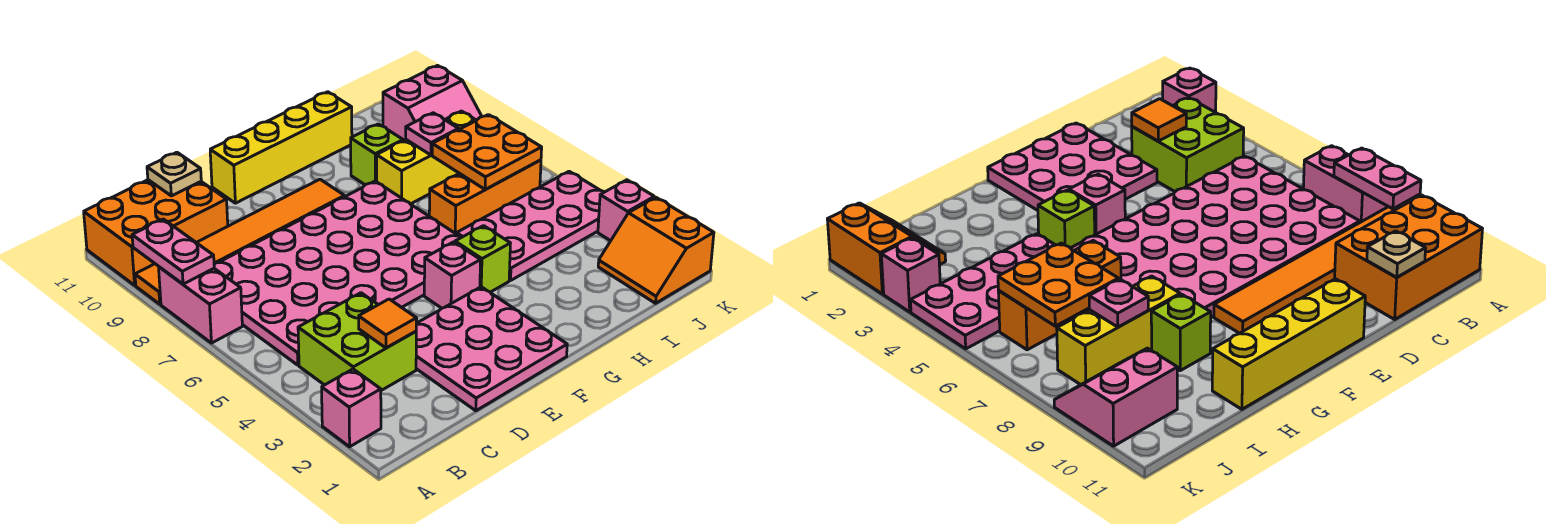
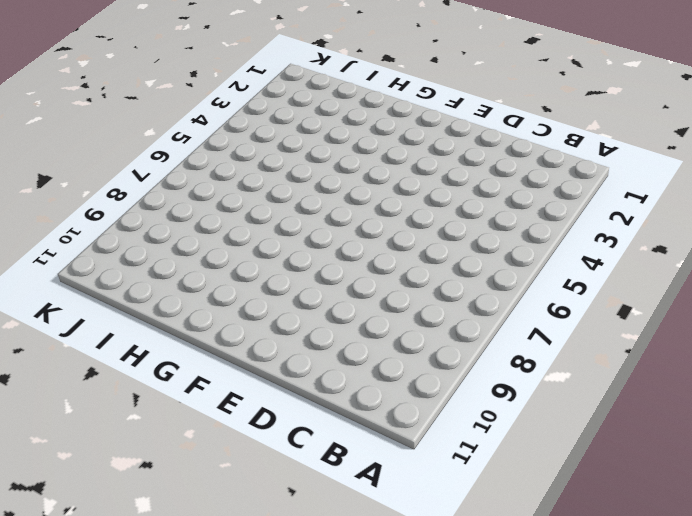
none -> pink brick A2 level 1
none -> pink brick A7:A8 level 1
none -> orange tile A9:F9 level 1

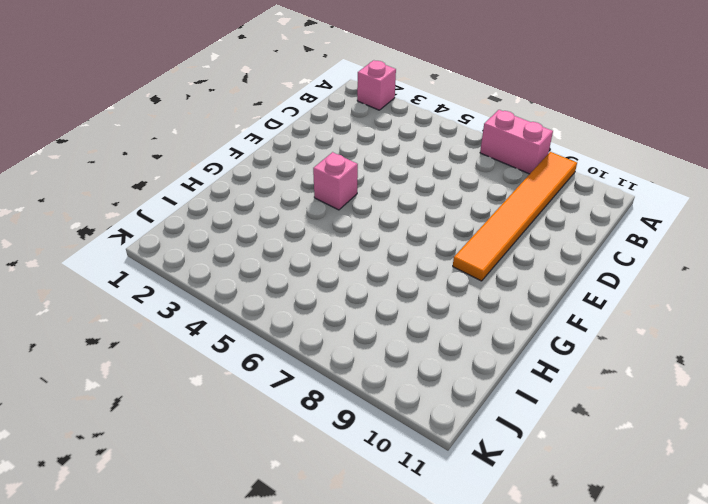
none -> orange brick A10:C11 level 1
none -> lime brick B3:C4 level 1
none -> pink plate B5:G8 level 1

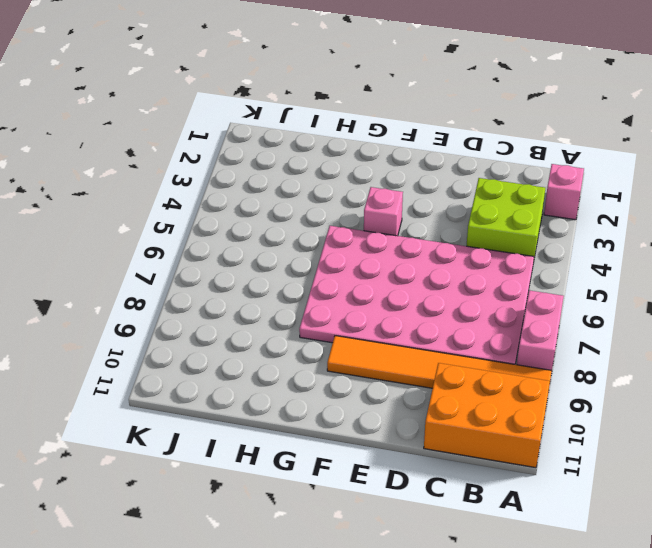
none -> pink plate D1:F3 level 1
none -> yellow brick E11:H11 level 1
none -> lime brick G4 level 1

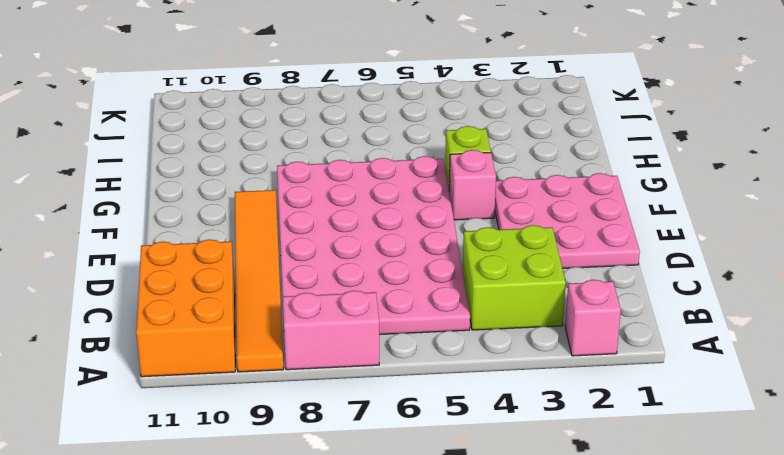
none -> yellow brick E11:H11 level 1
none -> pink plate H4:K5 level 1
none -> orange brick H6:J6 level 1

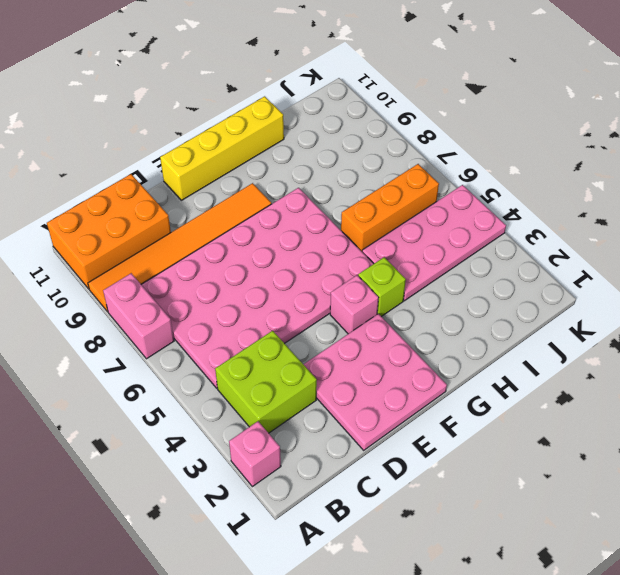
none -> yellow brick H8:J8 level 1
none -> lime brick H9 level 1
none -> orange slope J1:K2 level 1 top K

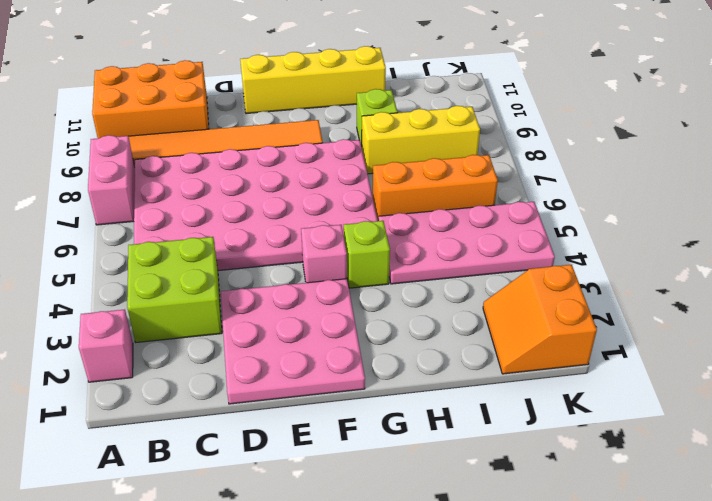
none -> pink slope J9:K10 level 1 top 10
none -> pink brick K3 level 1
none -> pink plate A8:A9 level 2

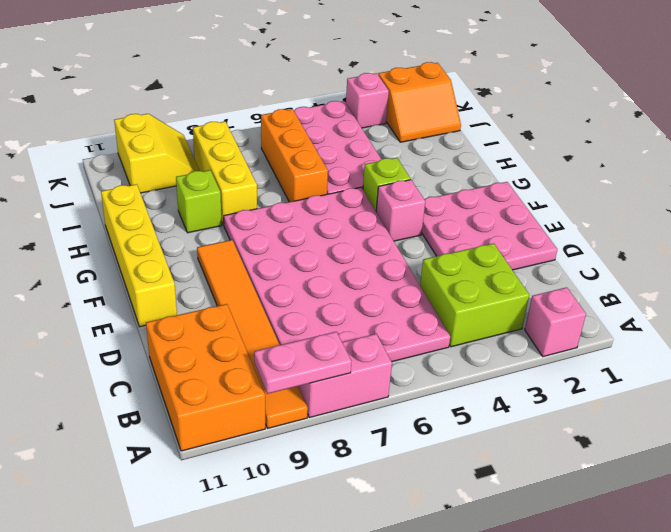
yellow slope J9:K10 level 1 top 10 -> pink slope J9:K10 level 1 top 10
none -> orange tile C3 level 2
none -> tan plate C11 level 2
none -> orange plate I6:J7 level 2

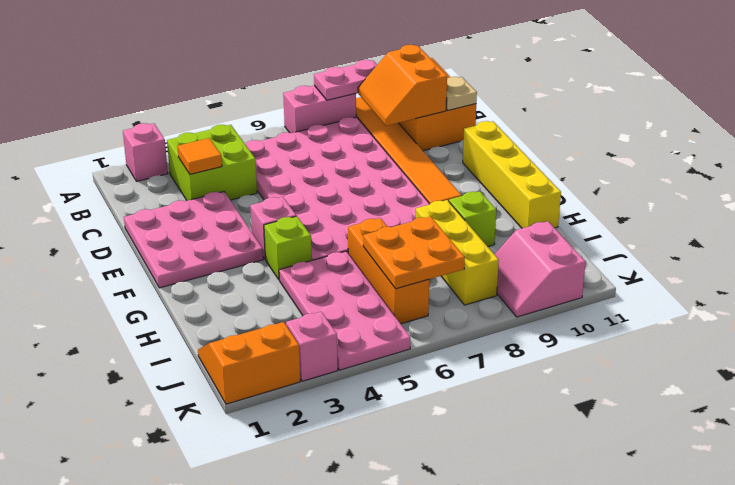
orange slope B9:C10 level 2 top 10 -> none
none -> pink plate I8 level 2

